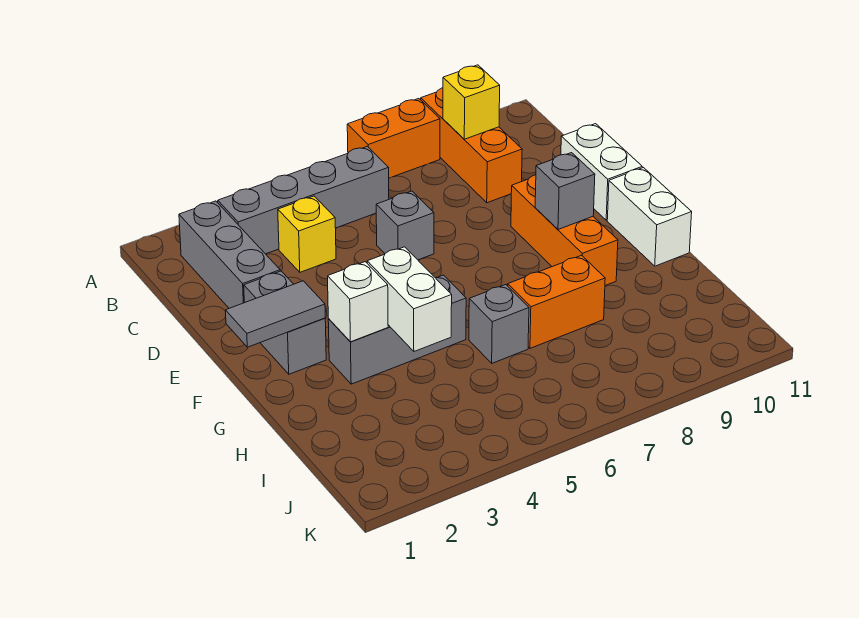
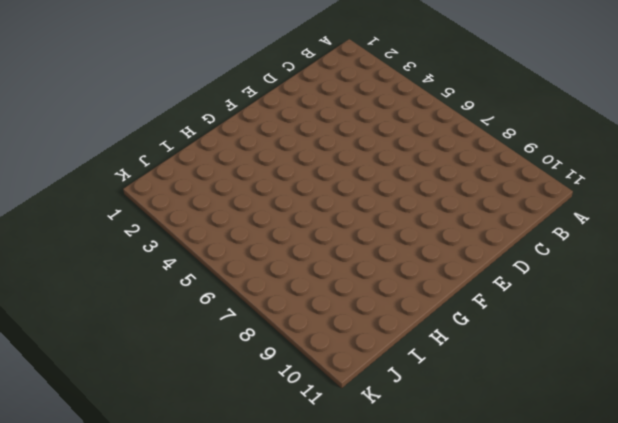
none -> orange brick A7:A8 level 1
none -> orange brick A9:C9 level 1
none -> grey brick B2:D2 level 1

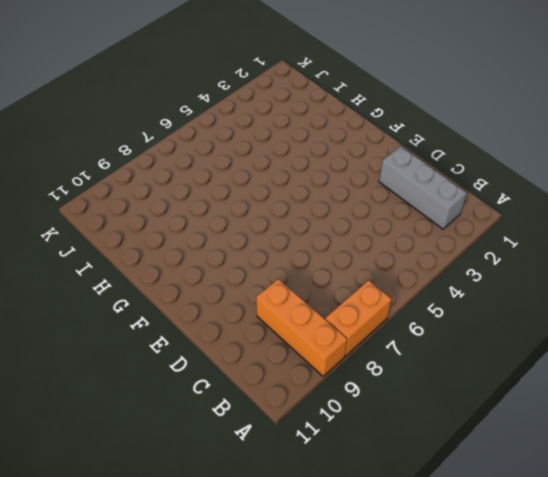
none -> grey brick B3:B6 level 1
none -> yellow brick C4 level 1
none -> grey brick D6 level 1

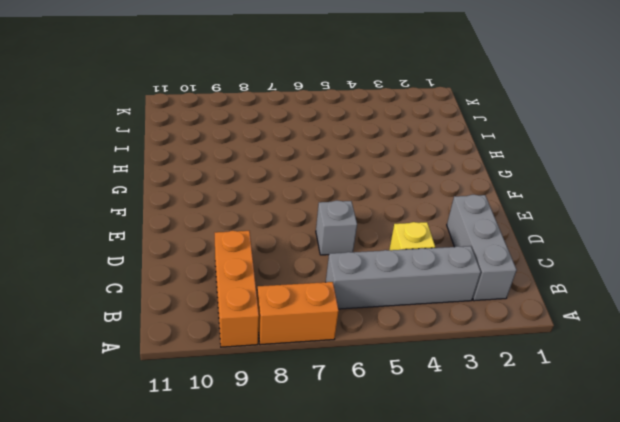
none -> white brick D11:E11 level 1
none -> grey brick E2:F2 level 1
none -> orange brick E9:G9 level 1

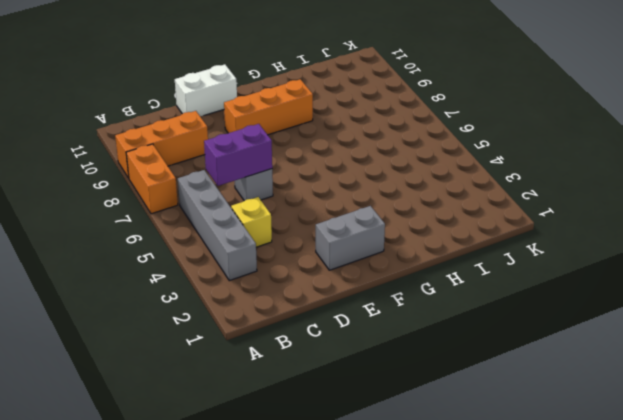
purple brick C6:D6 level 2 -> none
none -> grey brick B2:D2 level 1
none -> white brick F11:G11 level 1
none -> grey brick G3:G5 level 1

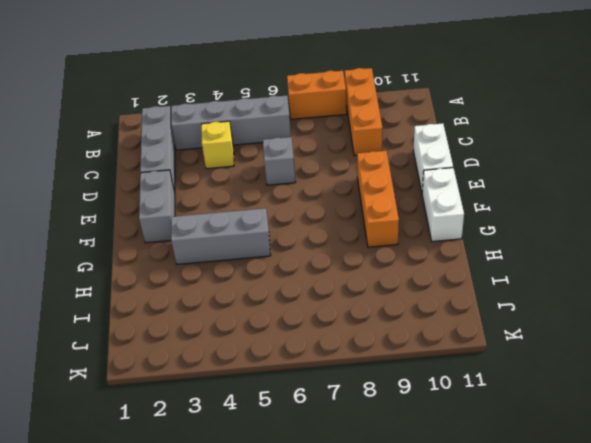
none -> grey brick H6 level 1
none -> orange brick H7:H8 level 1
none -> yellow brick B9 level 2

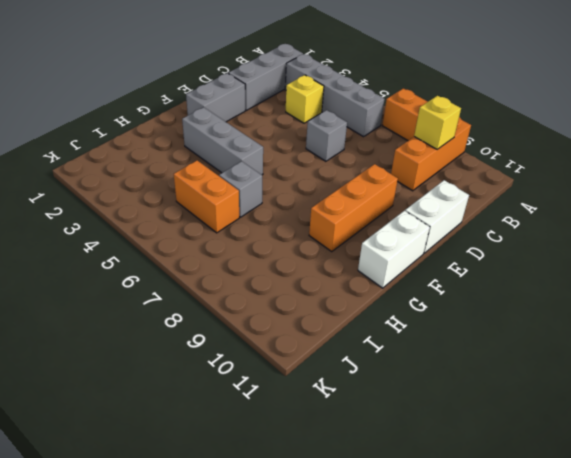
orange brick I5:I6 level 1 -> orange brick H7:H8 level 1
none -> grey tile F1:F2 level 2
none -> grey brick F9 level 2
none -> white brick G3 level 2

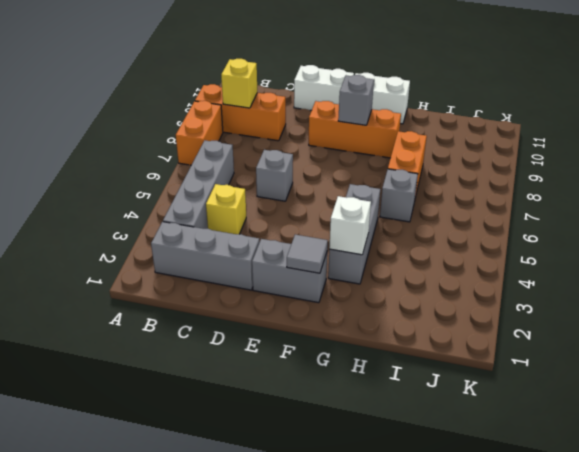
grey tile F2 level 2 -> grey tile F1:F2 level 2
none -> white brick G4:H4 level 2

